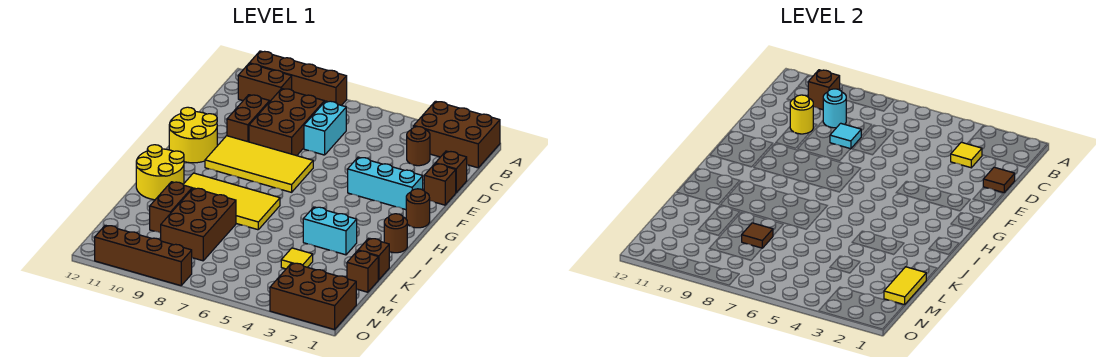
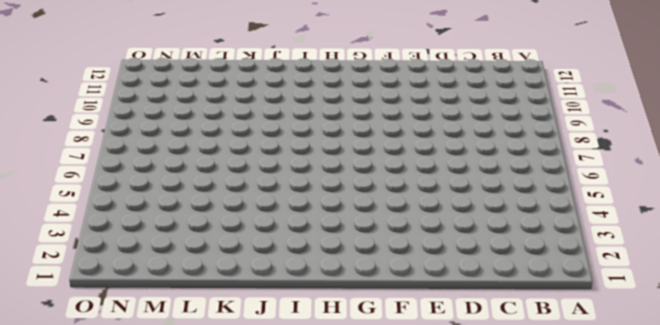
none -> brown brick A1:B3 level 1
none -> brown brick A8:A11 level 1
none -> brown brick B10:B11 level 1
none -> brown round brick C3 level 1

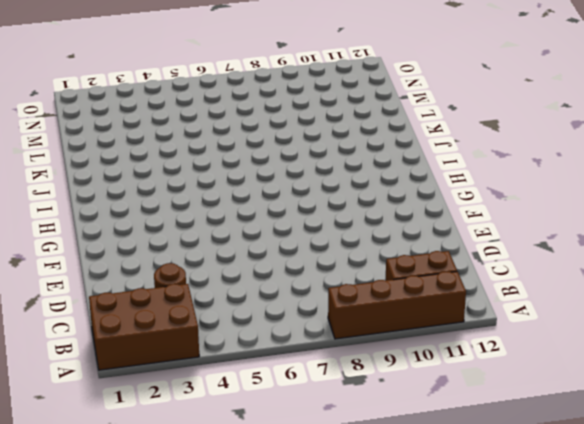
none -> cyan brick C7:D7 level 1
none -> brown brick C8:E9 level 1
none -> brown brick D1 level 1
none -> brown brick D10:E10 level 1

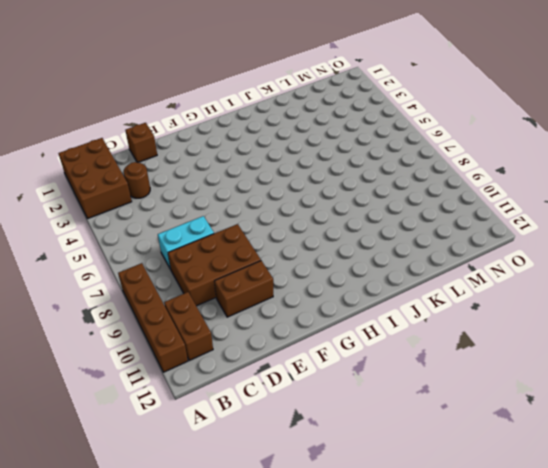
none -> brown brick E1 level 1
none -> cyan brick F2:F4 level 1
none -> yellow tile F7:G10 level 1
none -> yellow round brick F11:G12 level 1

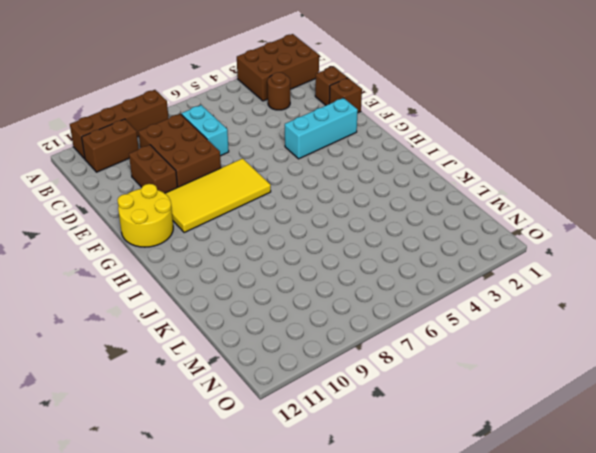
none -> brown round brick G1 level 1
none -> brown round brick I1 level 1
none -> yellow tile I7:J10 level 1
none -> yellow round brick I11:J12 level 1

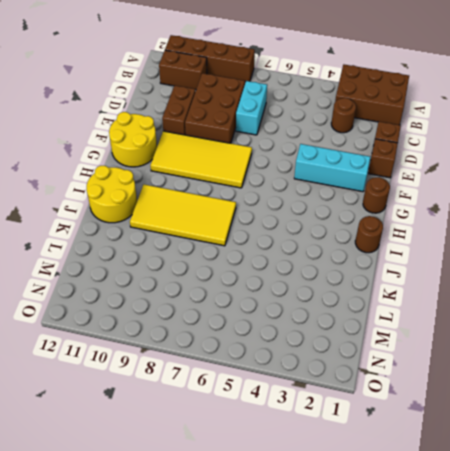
none -> cyan brick J3:J4 level 1
none -> brown brick K1 level 1
none -> brown brick K8:M9 level 1
none -> brown brick K10:L10 level 1

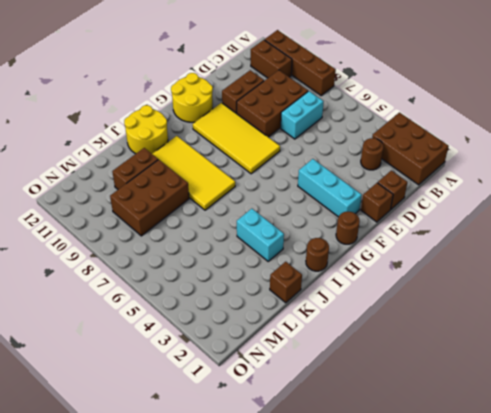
none -> brown brick L1 level 1
none -> yellow tile L4 level 1
none -> brown brick N1:O3 level 1
none -> brown brick O8:O11 level 1

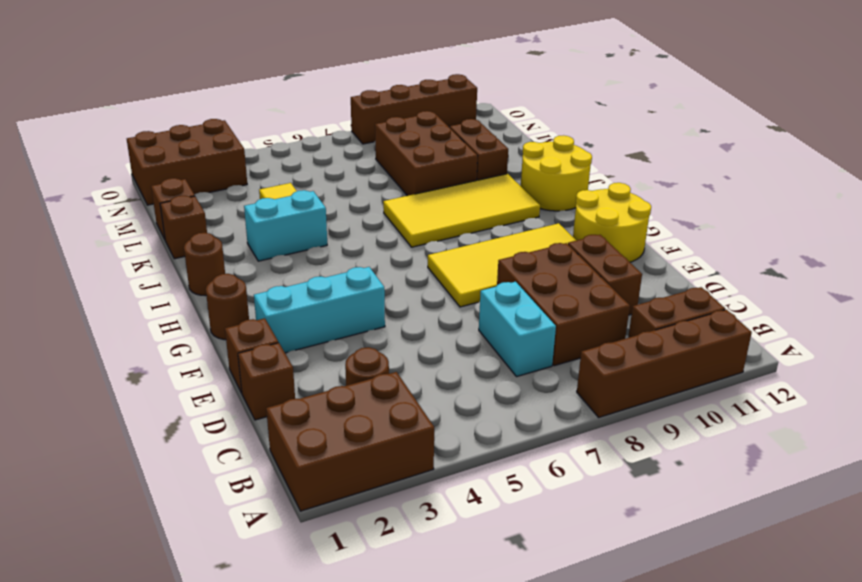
none -> brown brick B10 level 2
none -> yellow tile C3 level 2
none -> cyan round brick C9 level 2
none -> brown tile D1 level 2

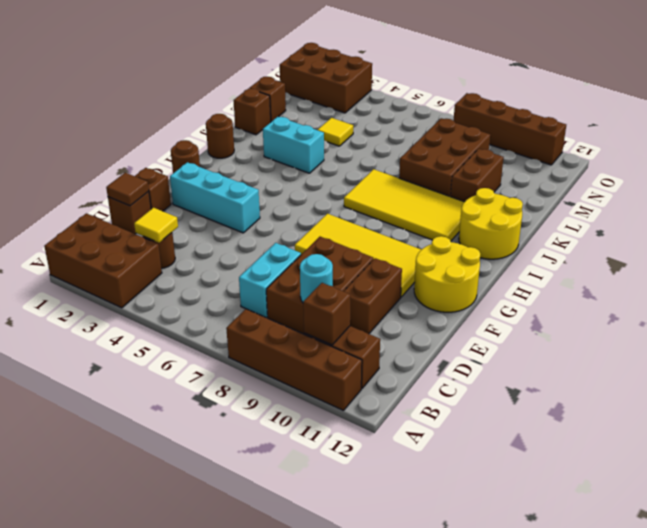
none -> cyan tile D8 level 2
none -> yellow round brick D10 level 2
none -> yellow tile L1:M1 level 2
none -> brown tile L8 level 2

